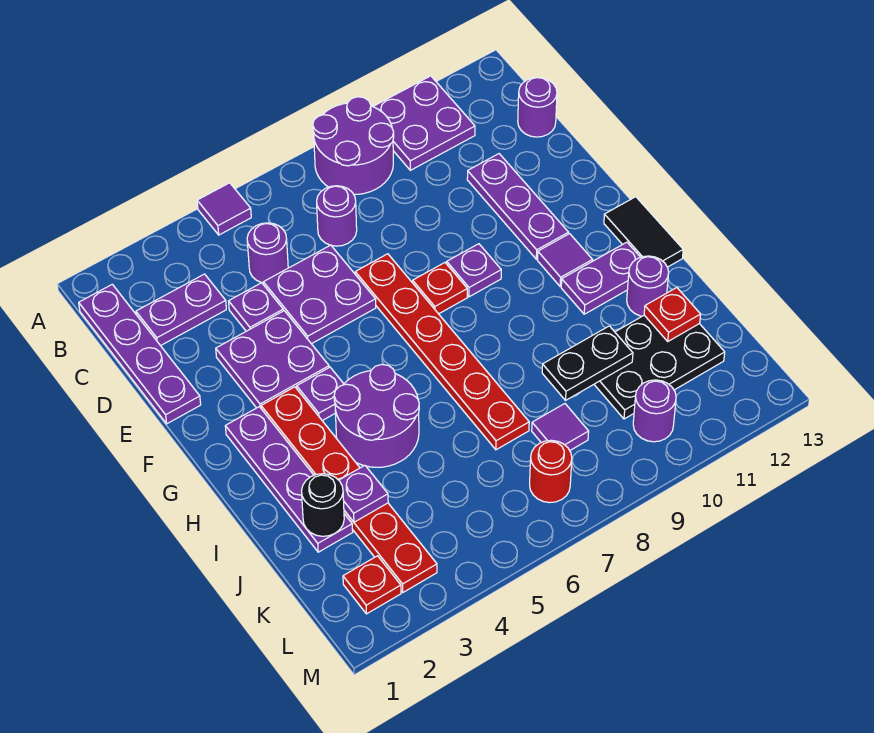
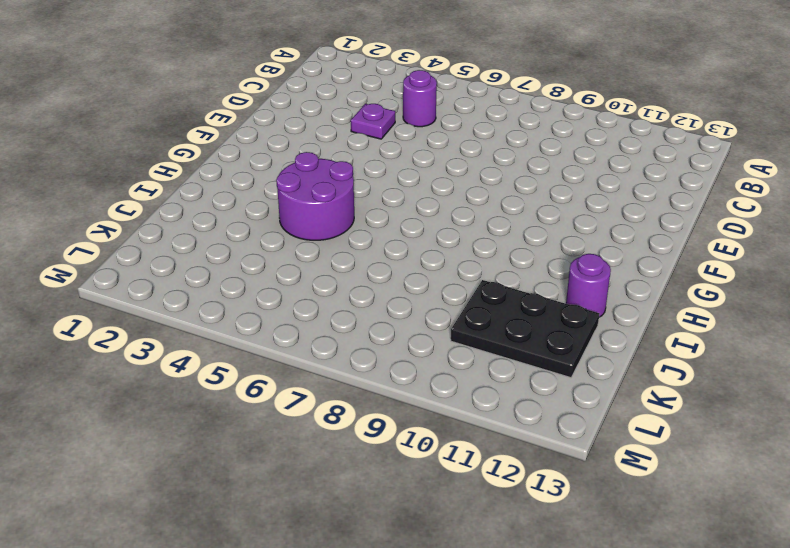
none -> purple tile A5 level 1
none -> purple round brick A8:B9 level 1
none -> purple plate A10:B11 level 1
none -> purple plate B1:E1 level 1

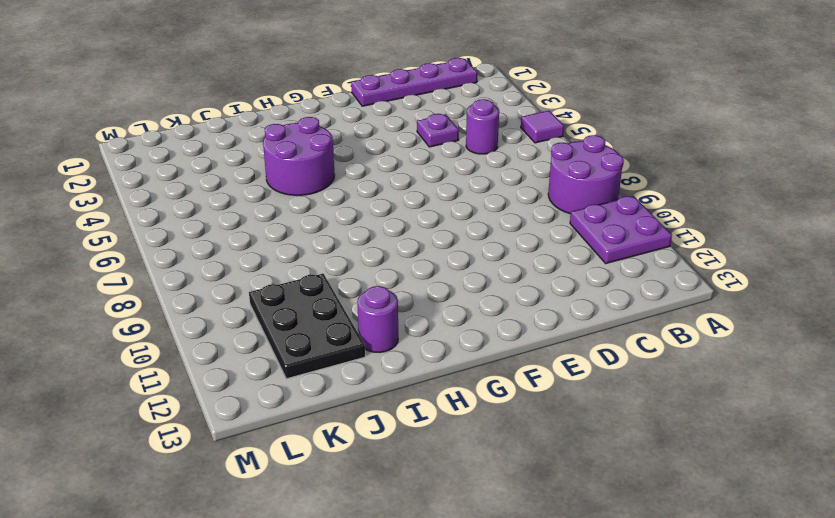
none -> purple plate C2:C3 level 1
none -> purple round brick C7 level 1
none -> purple round brick C13 level 1
none -> purple plate D5:E6 level 1

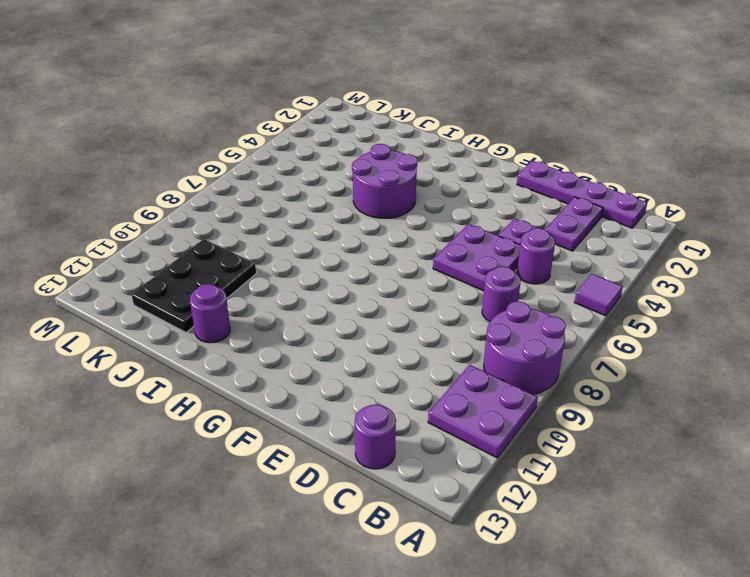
none -> purple plate D11:F11 level 1
none -> purple plate E3:F4 level 1
none -> red plate E7:J7 level 1
none -> red plate F8 level 1

